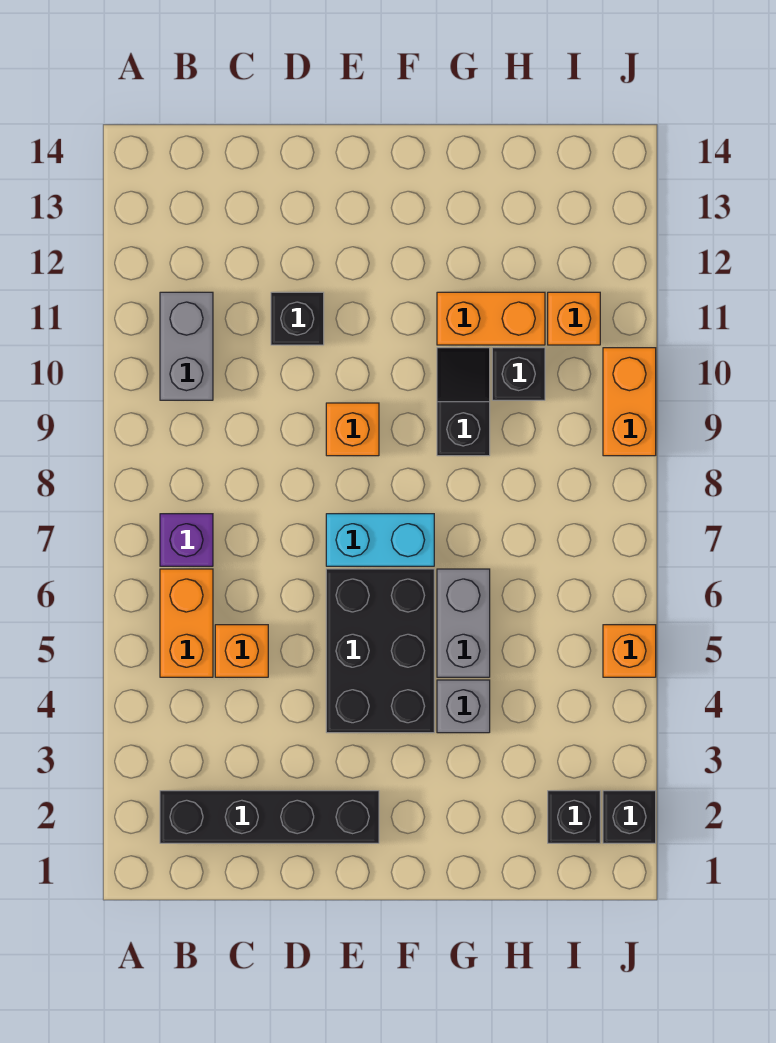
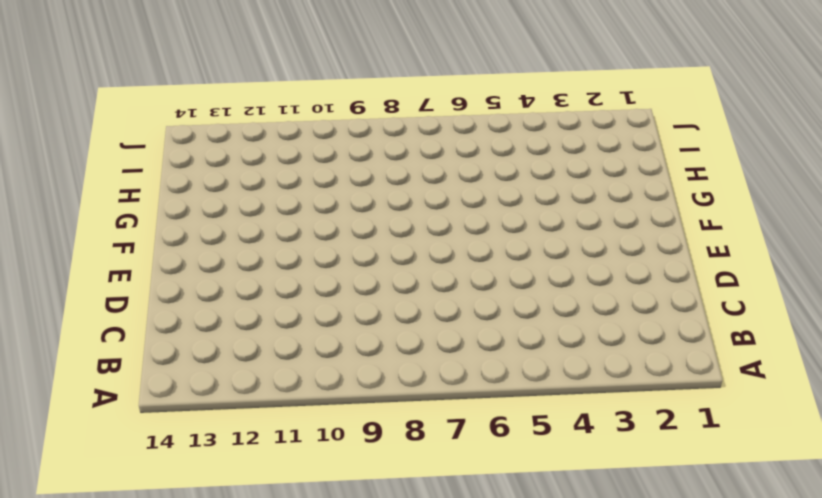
none -> black brick B2:E2 level 1
none -> orange brick B5:B6 level 1
none -> purple brick B7 level 1

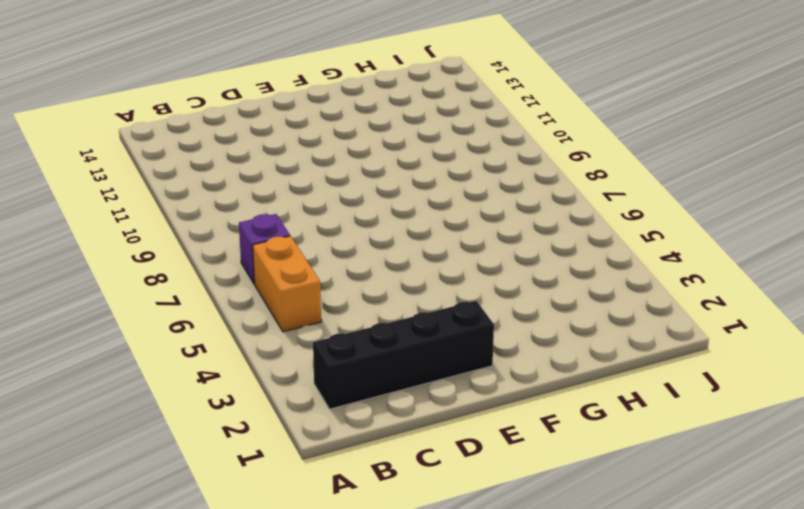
none -> grey brick B10:B11 level 1
none -> orange brick C5 level 1
none -> black brick D11 level 1

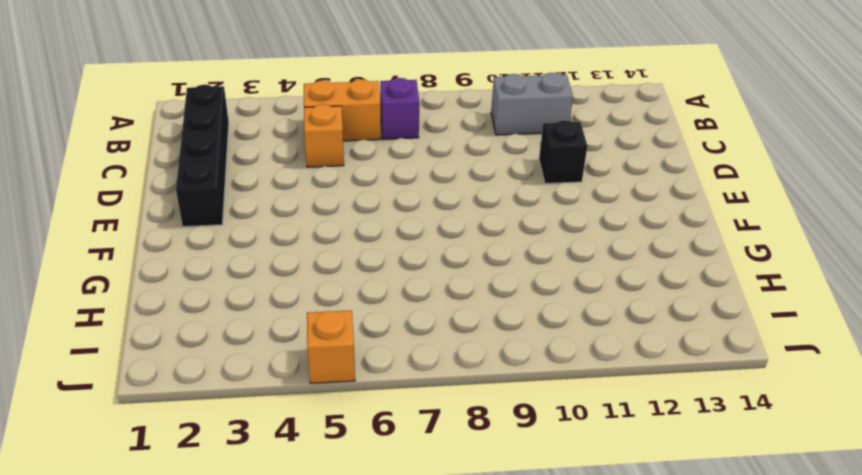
none -> black brick E4:F6 level 1
none -> cyan brick E7:F7 level 1
none -> orange brick E9 level 1

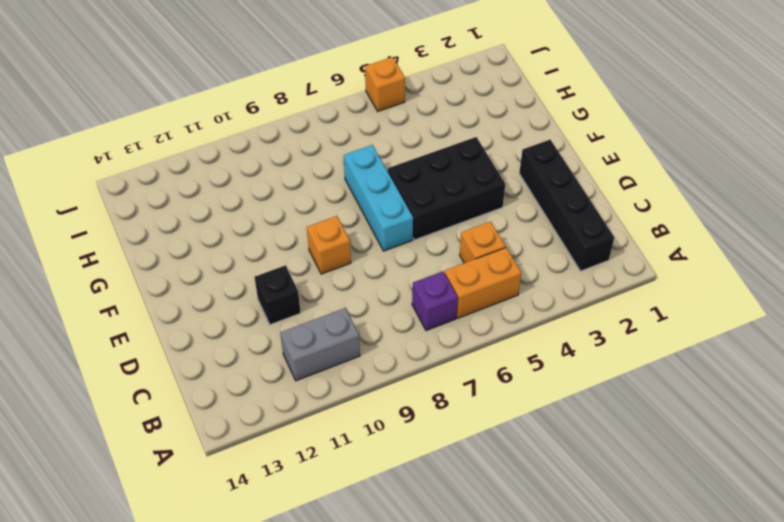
cyan brick E7:G7 level 1 -> cyan brick E7:F7 level 1
none -> grey brick G4 level 1
none -> grey brick G5:G6 level 1
none -> black slope G9:G10 level 1 top 9

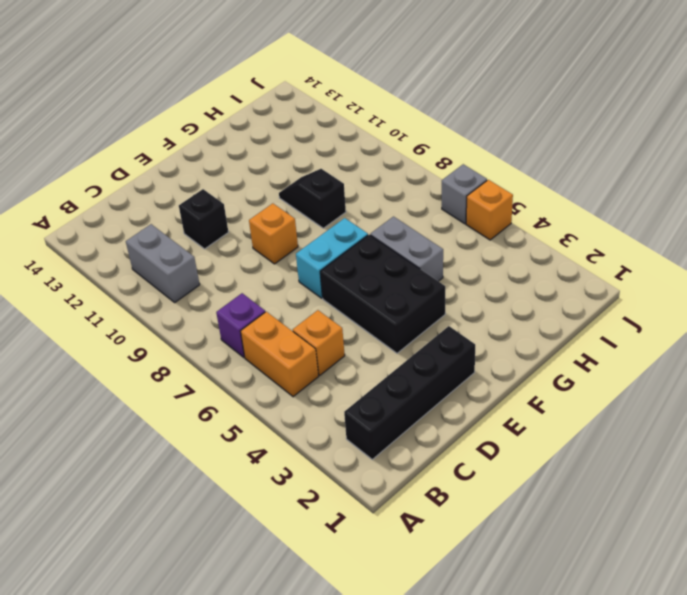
grey brick J6 level 1 -> grey brick G4 level 1
none -> orange brick G11:H11 level 1
none -> black brick H10 level 1
none -> black brick I2 level 1

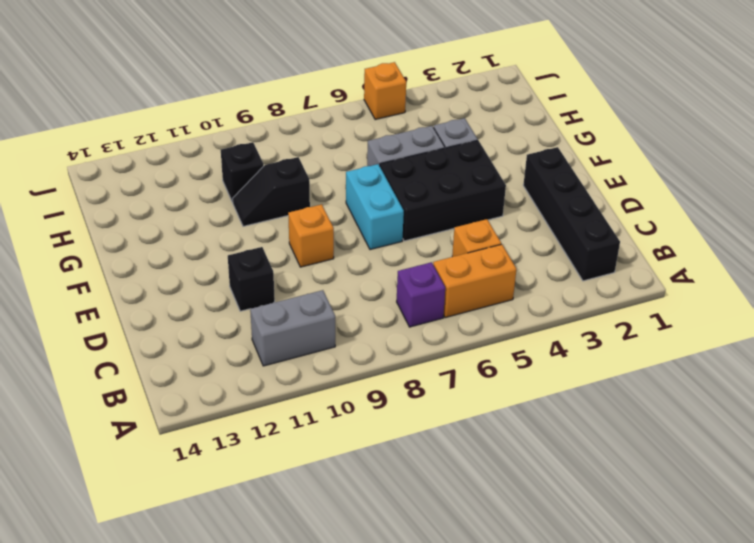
none -> orange brick G11:H11 level 1
none -> black brick I2 level 1
none -> orange brick I11 level 1

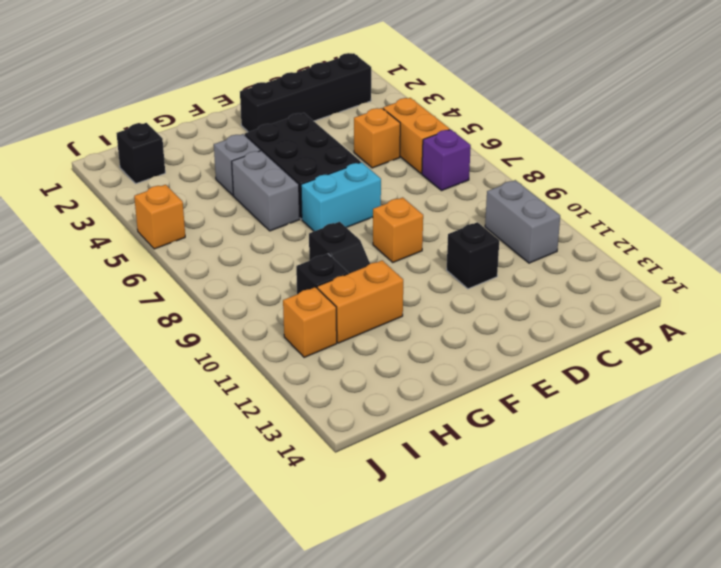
none -> black brick J2 level 1
none -> orange brick J9:J10 level 1

